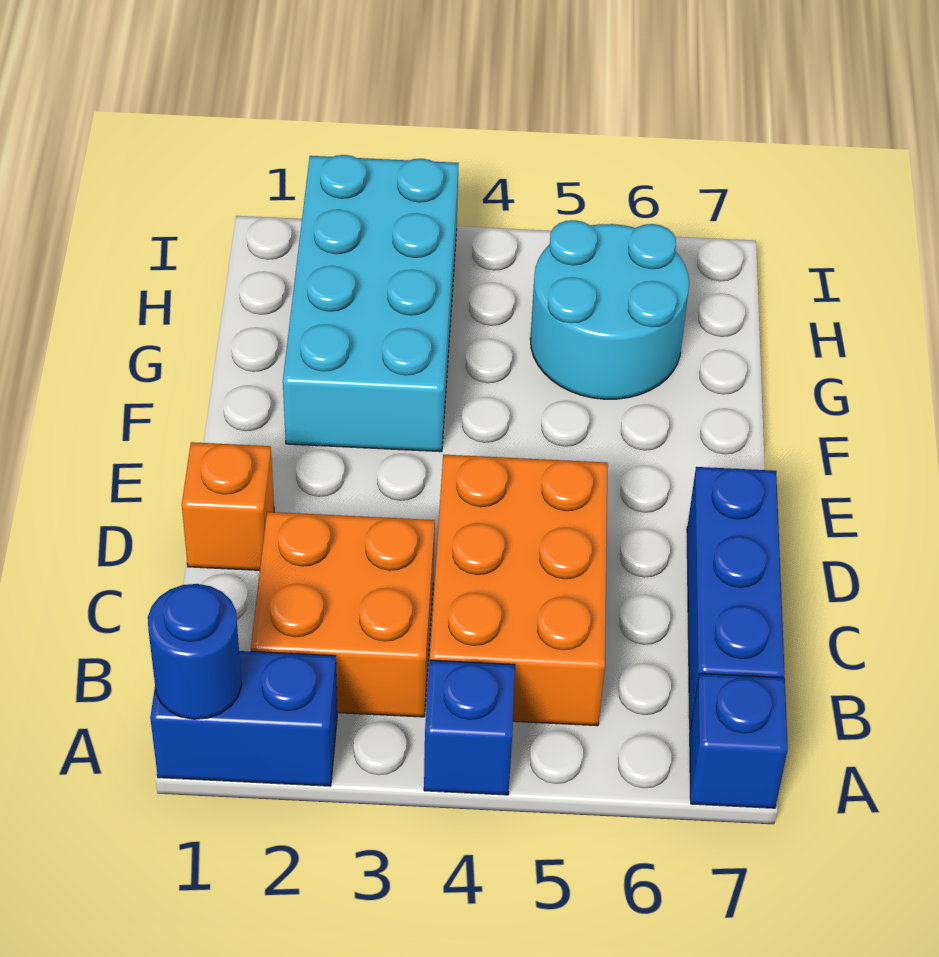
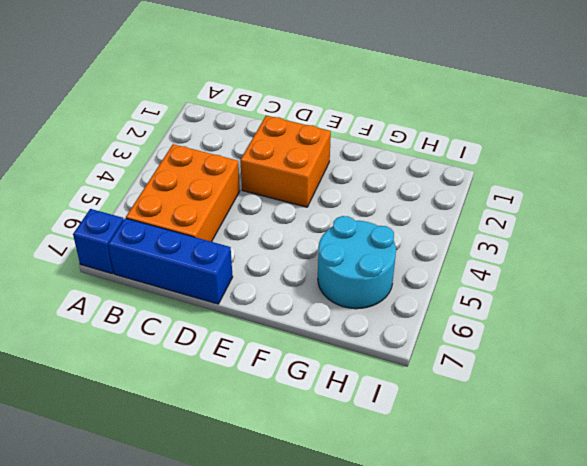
orange brick B4:C6 level 1 -> orange brick B4:D5 level 1
orange brick D2:E3 level 1 -> orange brick B2:C3 level 1
none -> blue brick A1:A2 level 1
none -> blue brick A4 level 1

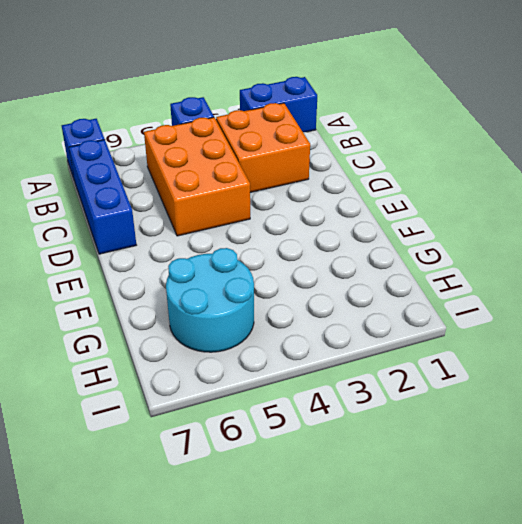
none -> orange brick D1 level 1
none -> cyan brick F2:I3 level 1

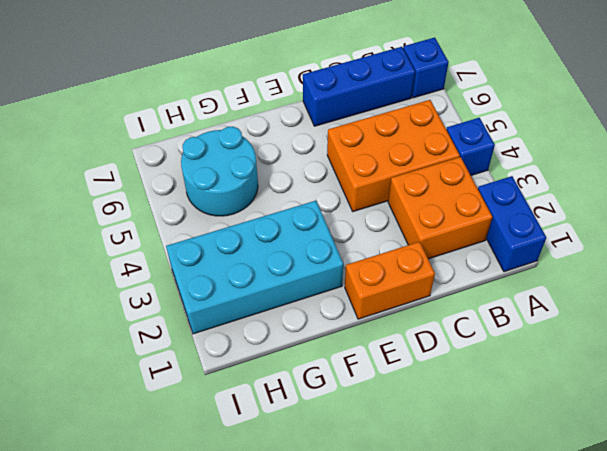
orange brick D1:E1 level 1 -> orange brick D1 level 1
none -> blue round brick A1 level 2

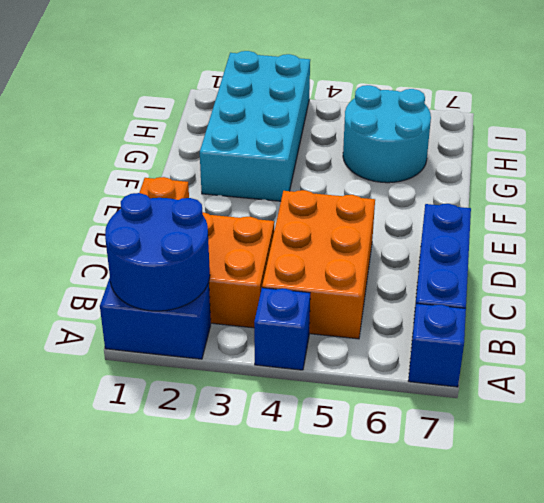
blue round brick A1:B2 level 2 -> blue round brick A1 level 2

